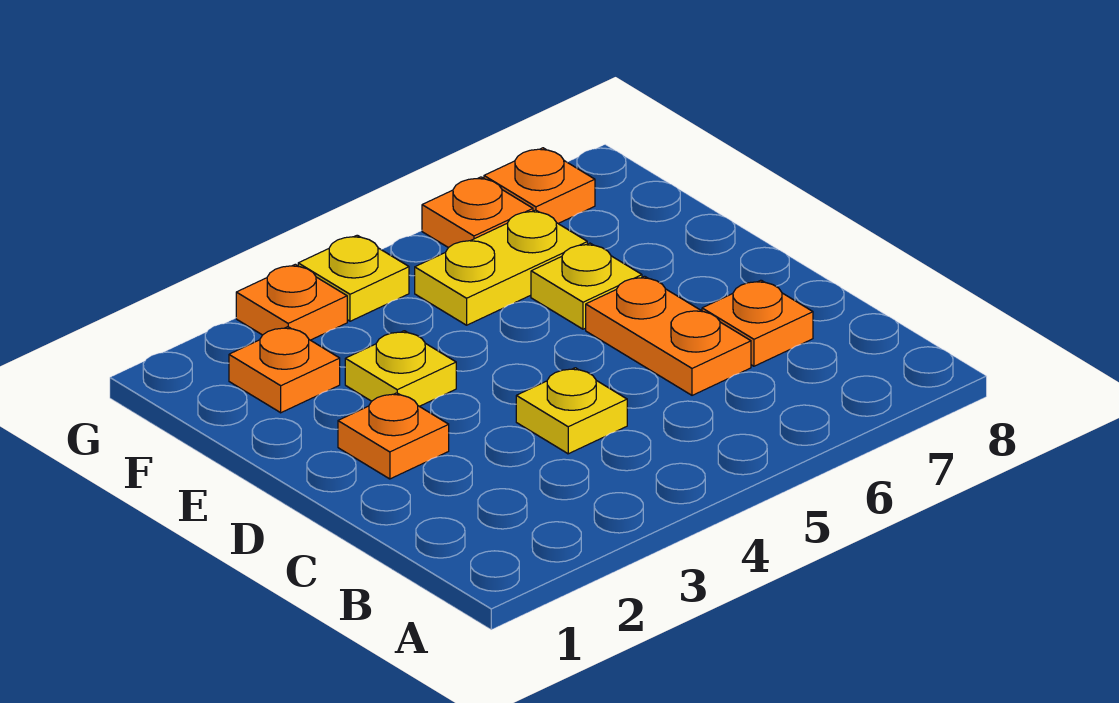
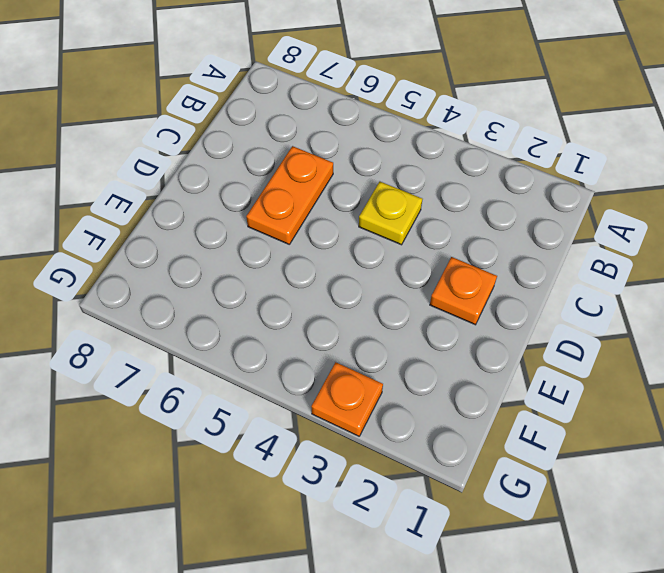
none -> orange plate C7 level 1
none -> yellow plate E3 level 1
none -> yellow plate E6 level 1

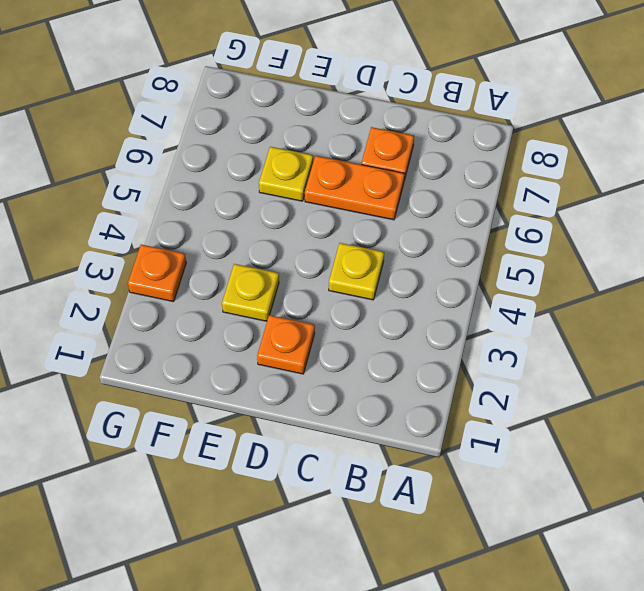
none -> orange plate F2 level 1
none -> yellow plate F5:F6 level 1
none -> yellow plate G4 level 1

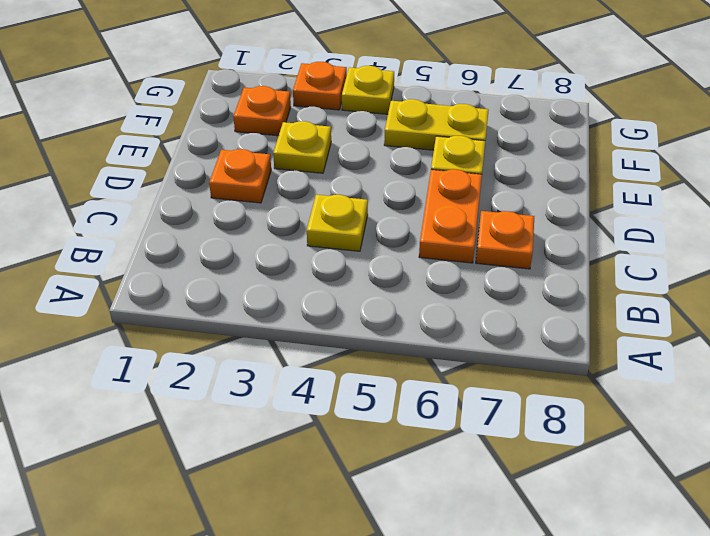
none -> orange plate G6 level 1
none -> orange plate G7 level 1

